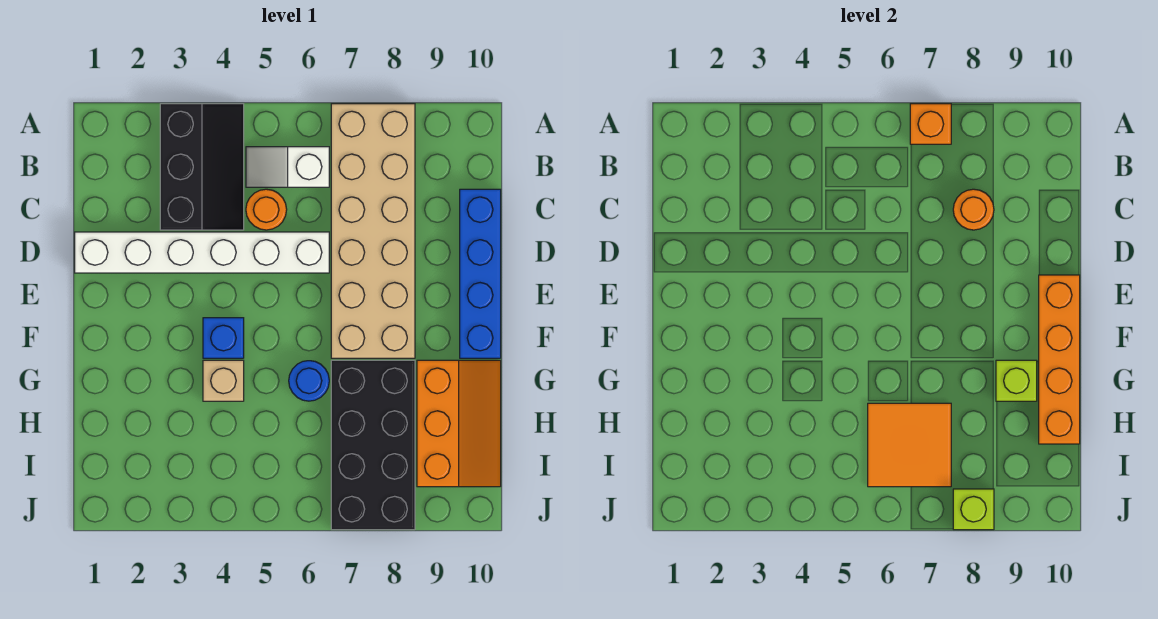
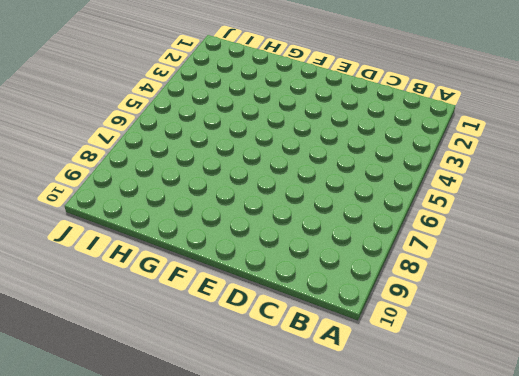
none -> black slope A3:C4 level 1 top 3
none -> tan brick A7:F8 level 1
none -> white slope B5:B6 level 1 top 6

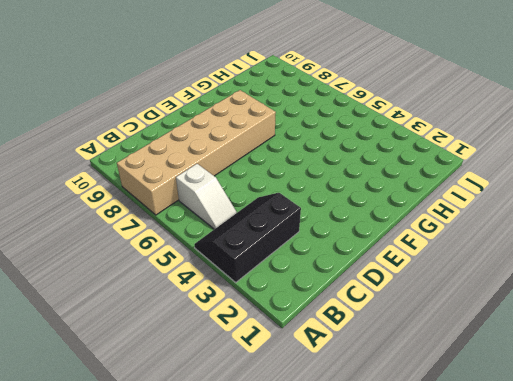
none -> orange round brick C5 level 1
none -> blue brick C10:F10 level 1
none -> white brick D1:D6 level 1

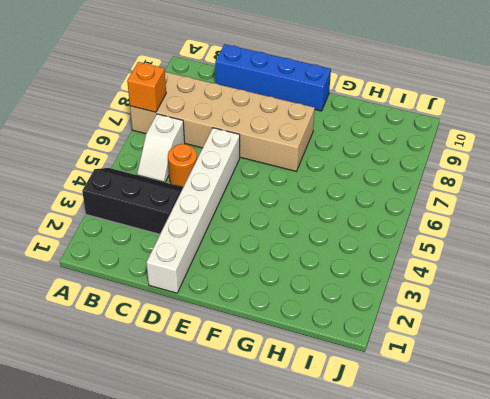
none -> blue brick F4 level 1
none -> tan brick G4 level 1
none -> blue round brick G6 level 1

